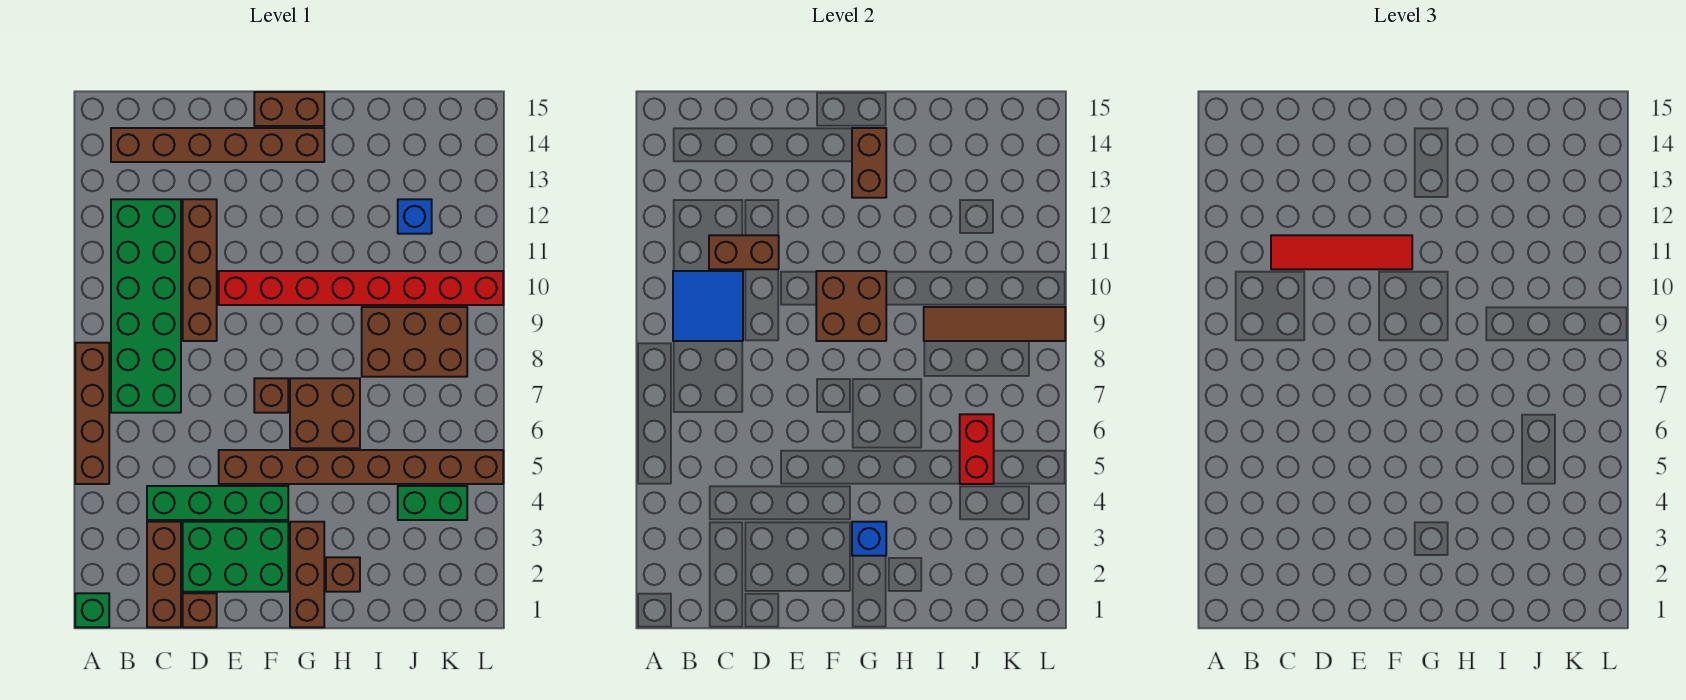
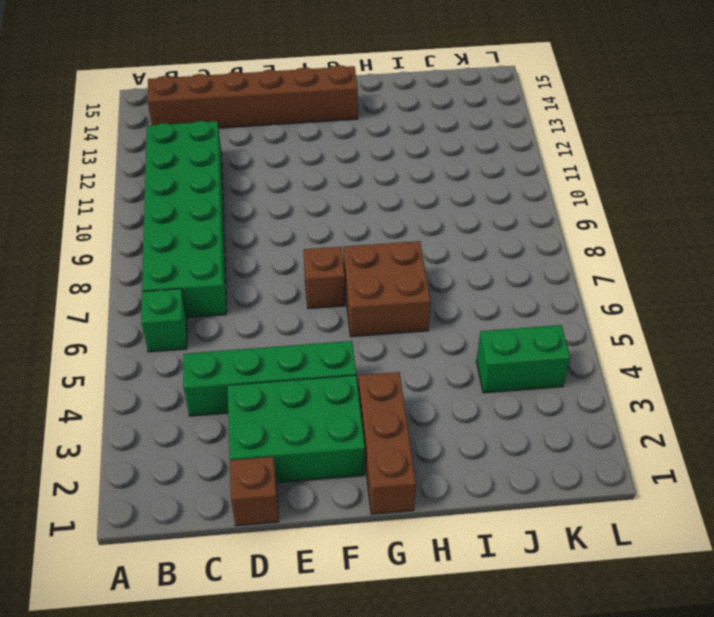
green brick B6 level 1 -> green brick A1 level 1
none -> brown brick A5:A8 level 1
none -> brown brick C1:C3 level 1
none -> brown brick D9:D12 level 1

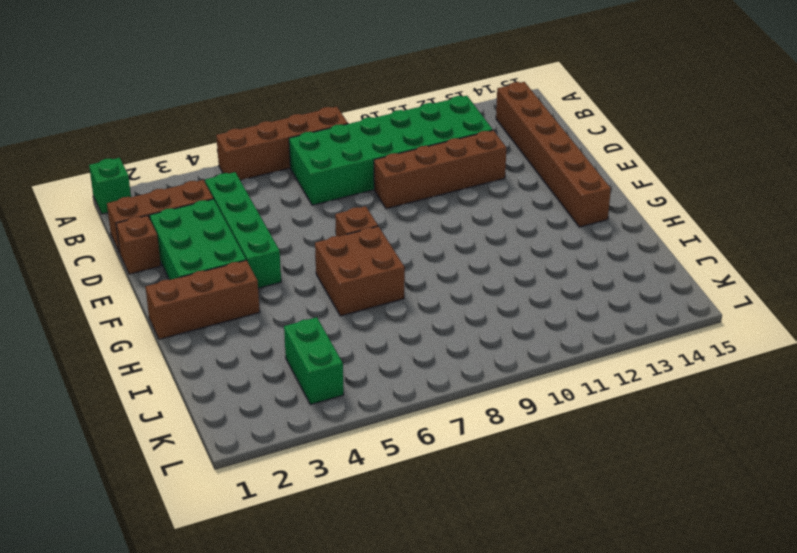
none -> brown brick E5:L5 level 1
none -> red brick E10:L10 level 1
none -> brown brick F15:G15 level 1

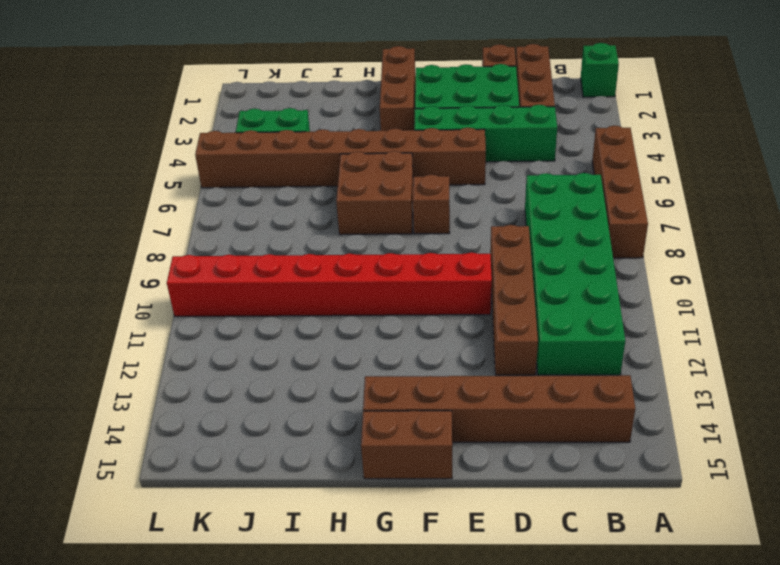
none -> brown brick H2 level 1
none -> brown brick I8:K9 level 1
none -> blue brick J12 level 1

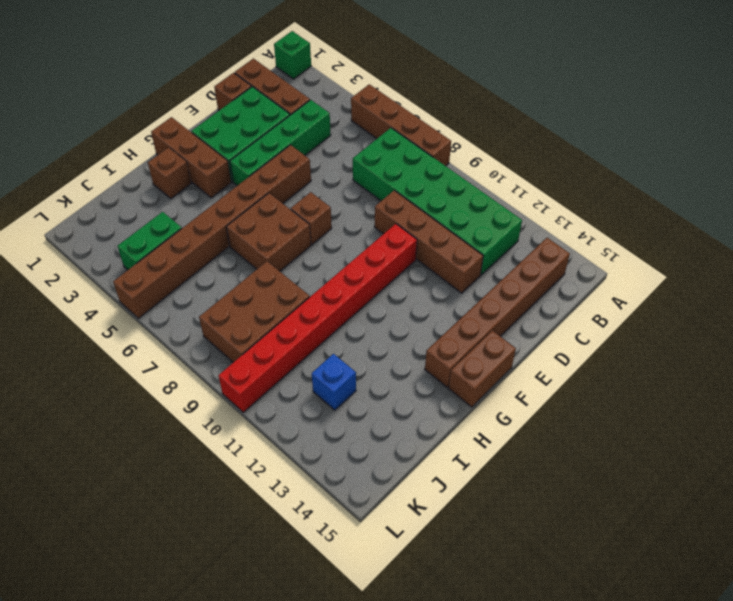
none -> blue tile B9:C10 level 2
none -> brown brick C11:D11 level 2
none -> brown brick F9:G10 level 2

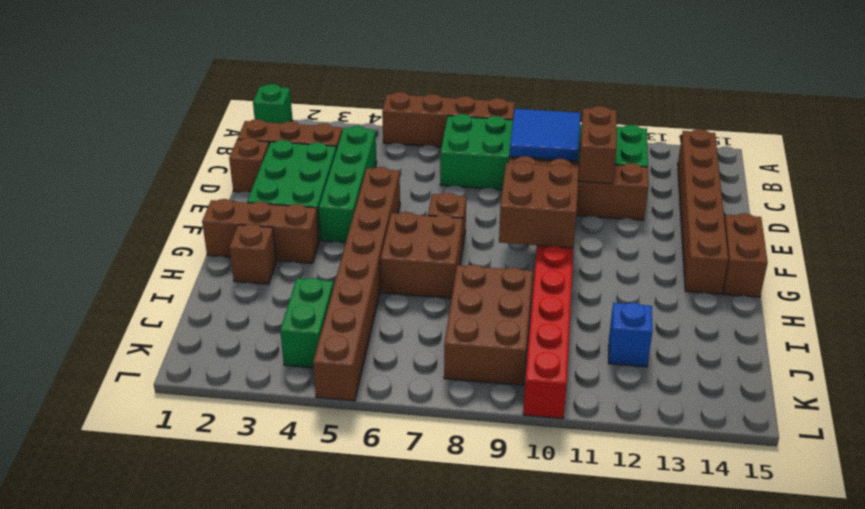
none -> blue brick G3 level 2
none -> brown brick G13:G14 level 2
none -> brown tile I9:L9 level 2

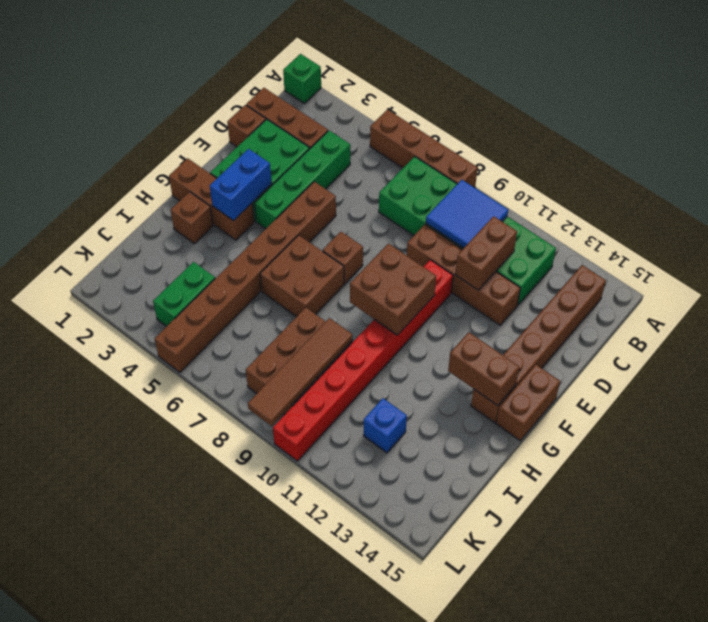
blue brick F3:G3 level 2 -> blue brick G3 level 2
none -> red brick J5:J6 level 2
none -> red tile C11:F11 level 3

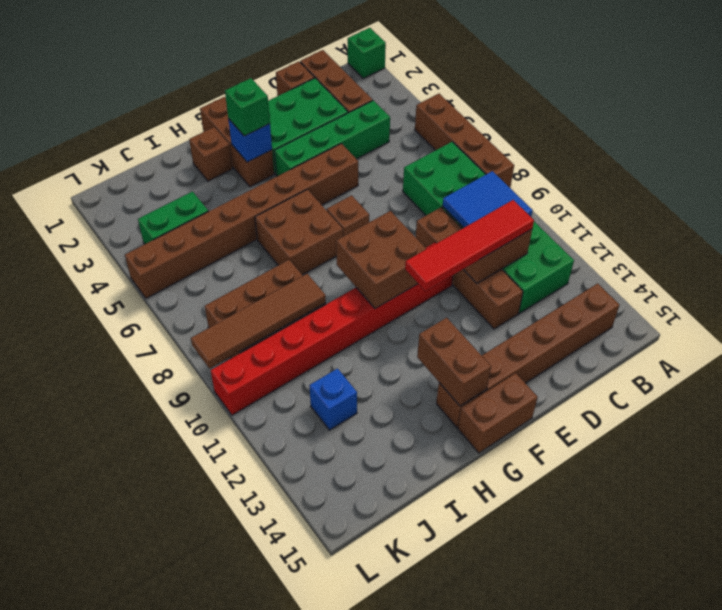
green brick G3 level 3 -> none
none -> red brick J5:J6 level 2

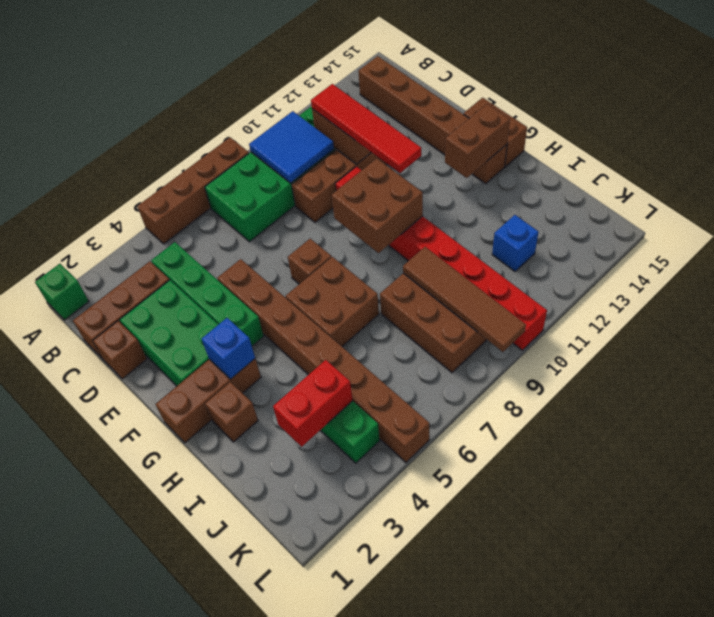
red brick J3:J4 level 2 -> red brick J5:J6 level 2

